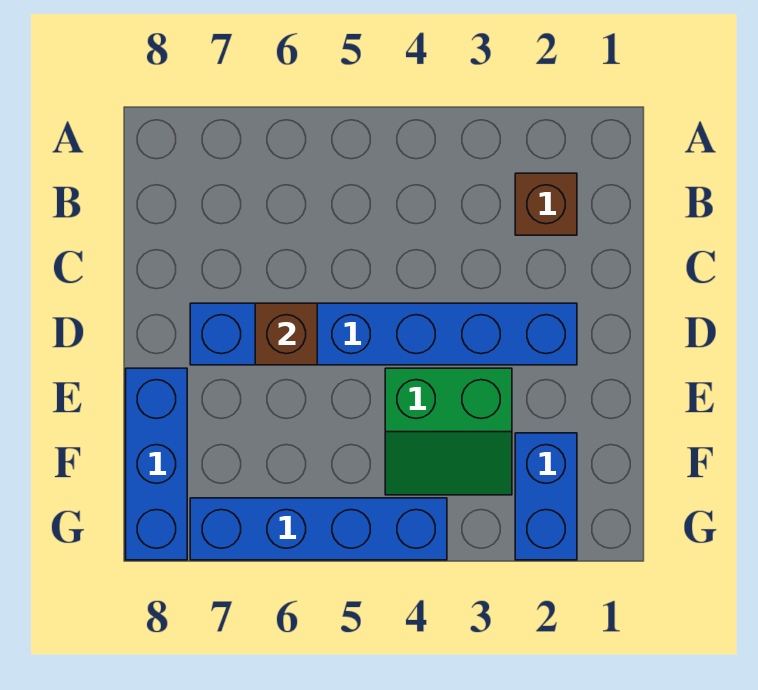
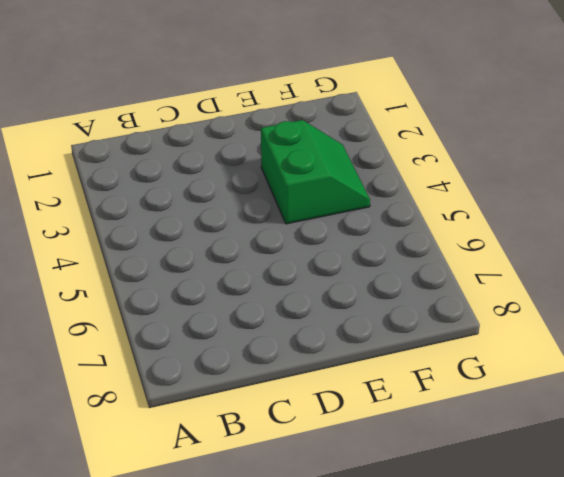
none -> brown brick B2 level 1
none -> blue brick D2:D7 level 1

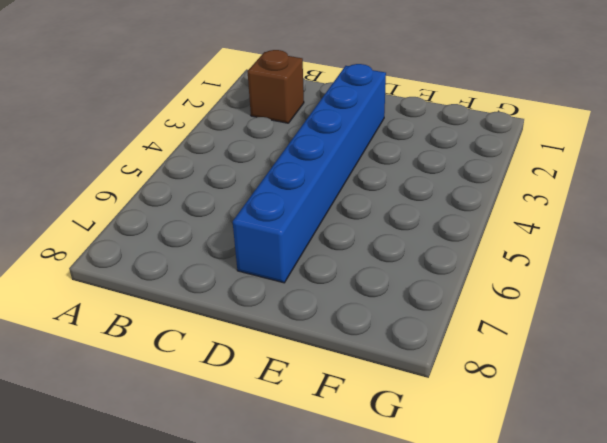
none -> green slope E3:F4 level 1 top E
none -> blue brick E8:G8 level 1

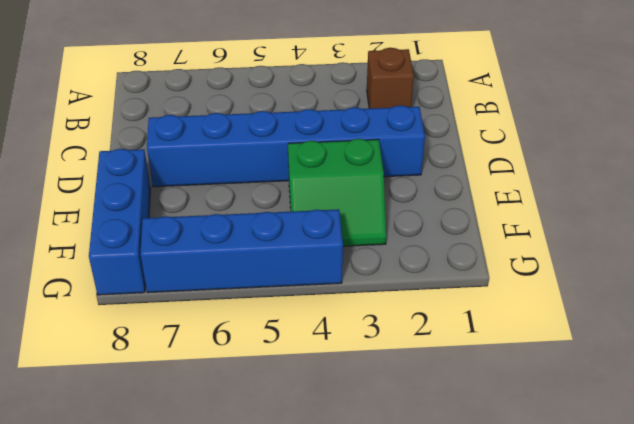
none -> blue brick F2:G2 level 1
none -> brown brick D6 level 2

